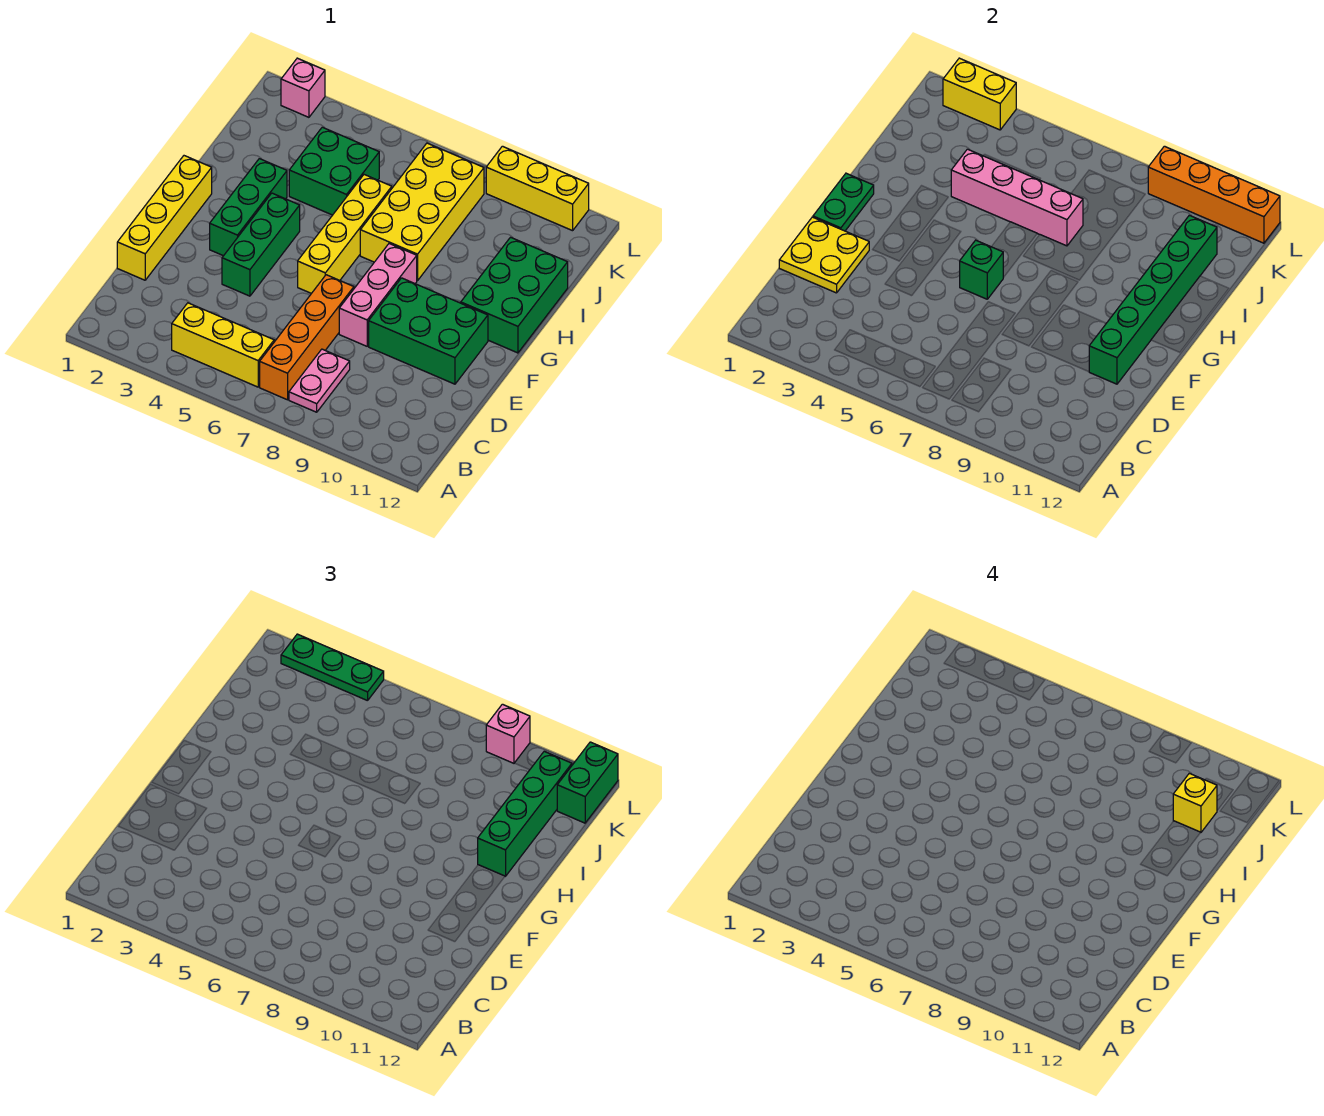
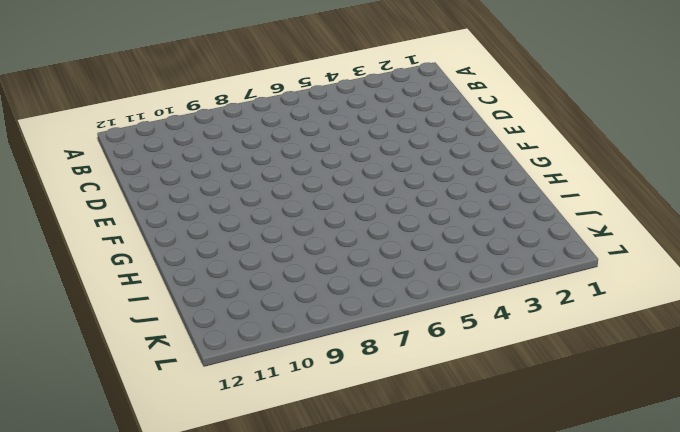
none -> yellow brick B4:B6 level 1
none -> orange brick B7:E7 level 1
none -> pink plate B8:C8 level 1

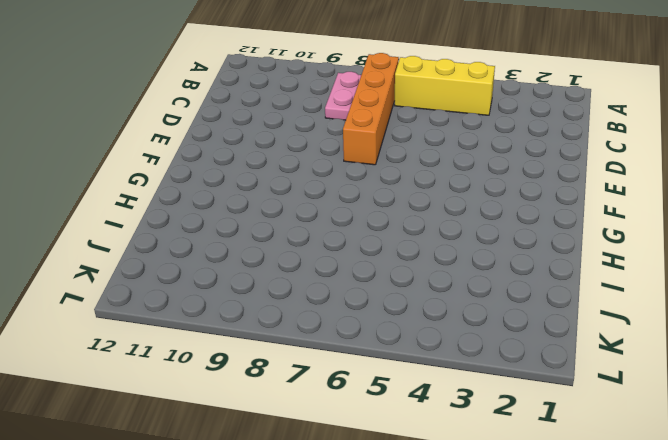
none -> yellow brick D1:G1 level 1
none -> green brick E4:G4 level 1
none -> pink brick E8:G8 level 1

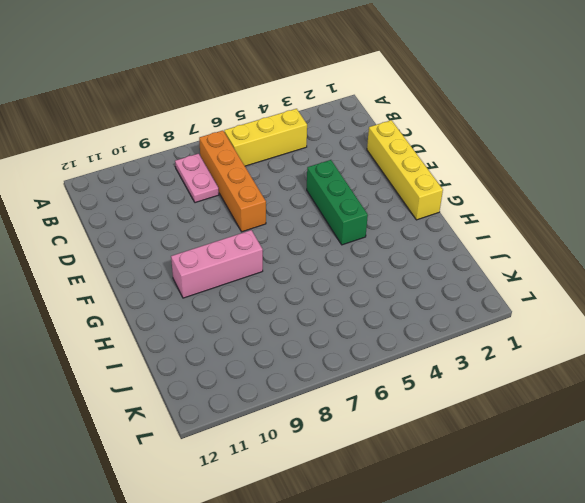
pink brick G8:G10 level 1 -> pink brick E8:G8 level 1
none -> green brick E9:F11 level 1
none -> green brick F3:H3 level 1
none -> yellow brick F6:I6 level 1

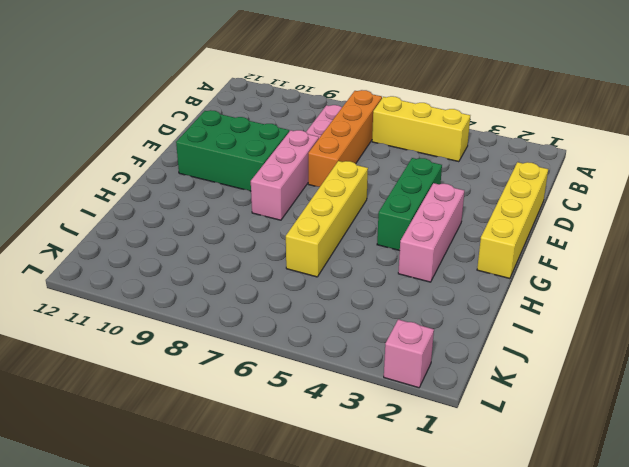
pink brick F3:H3 level 1 -> green brick F3:H3 level 1
none -> green brick G11:I12 level 1
none -> yellow brick H7:K8 level 1
none -> green brick I4:J5 level 1

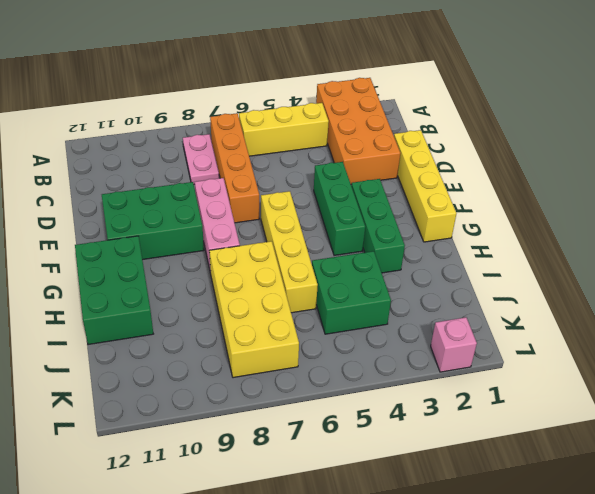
orange brick A2:D3 level 1 -> none
none -> yellow brick L9:L11 level 1
none -> yellow plate D1:E2 level 2
none -> green brick E11:J11 level 2

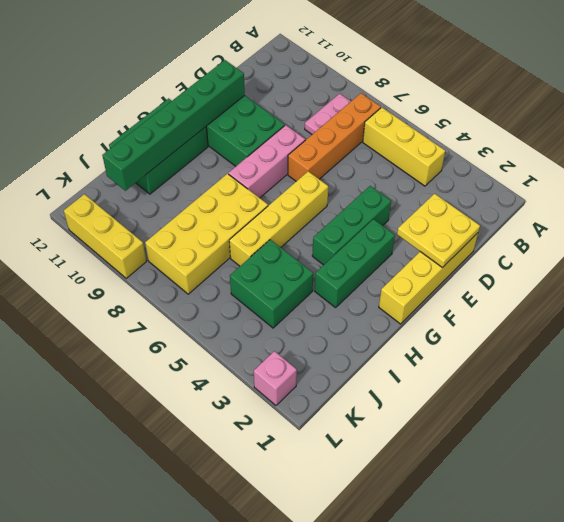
none -> green plate F1:G1 level 2
none -> green brick F6 level 2
none -> pink brick I4:I7 level 2

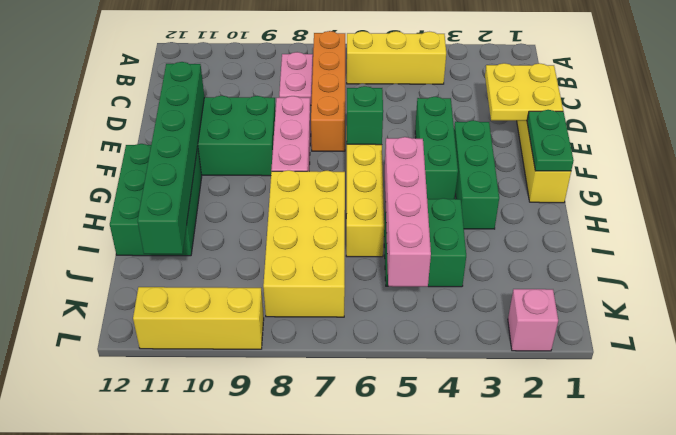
pink brick H5:K5 level 2 -> pink brick I4:I7 level 2
none -> yellow brick L2:L3 level 2
none -> orange brick L9:L12 level 2
none -> green brick H11:K11 level 3

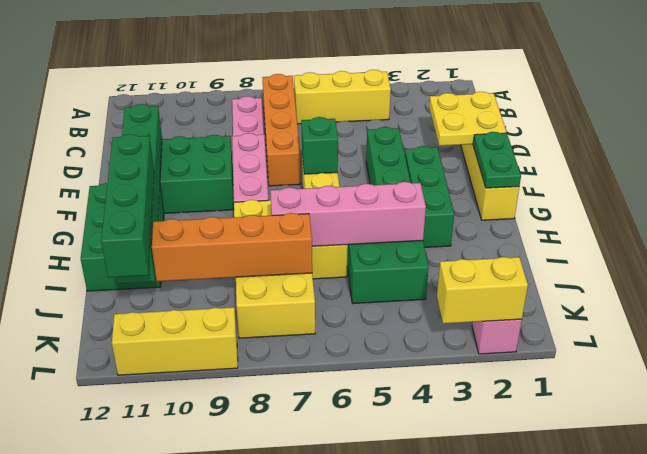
orange brick J7:J10 level 2 -> orange brick L9:L12 level 2
none -> green brick K12:L12 level 3
none -> green plate L2:L4 level 3
none -> pink brick L9 level 3

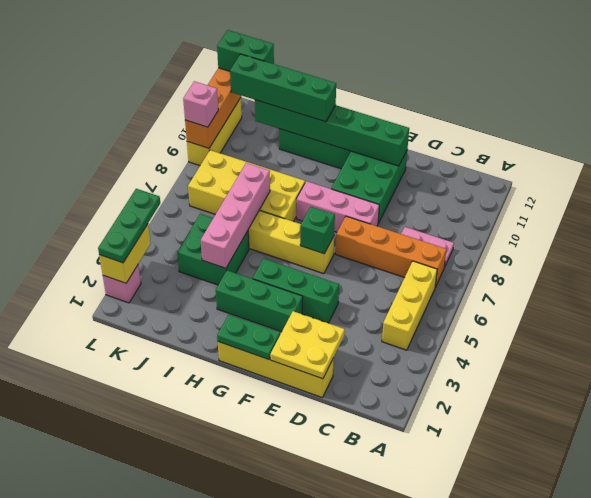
none -> yellow brick J11 level 4

